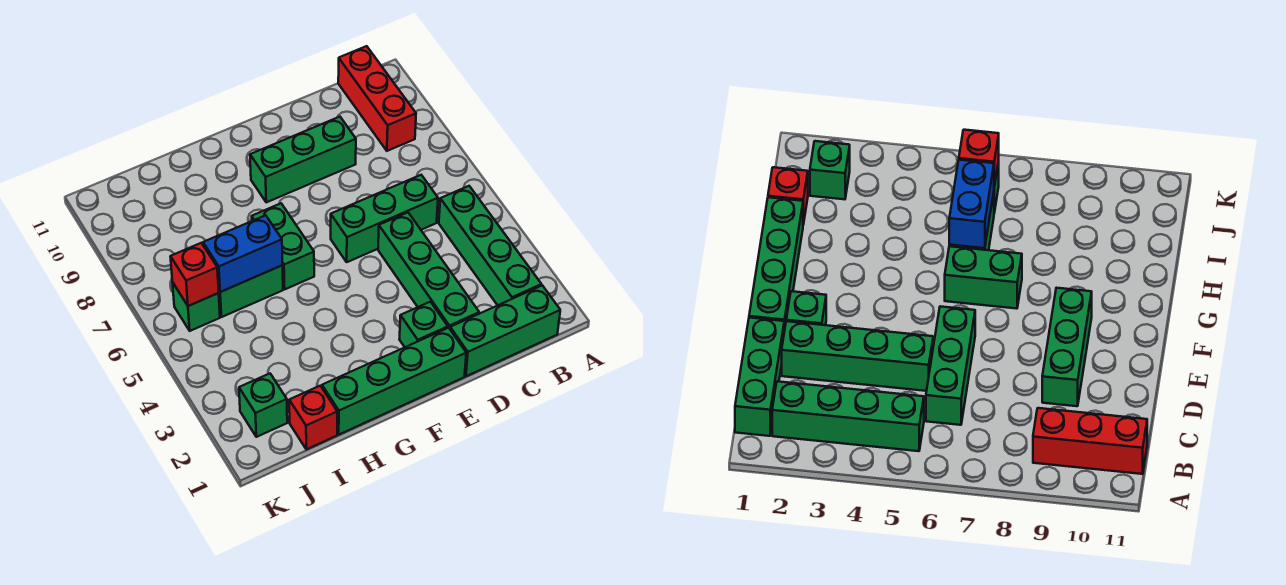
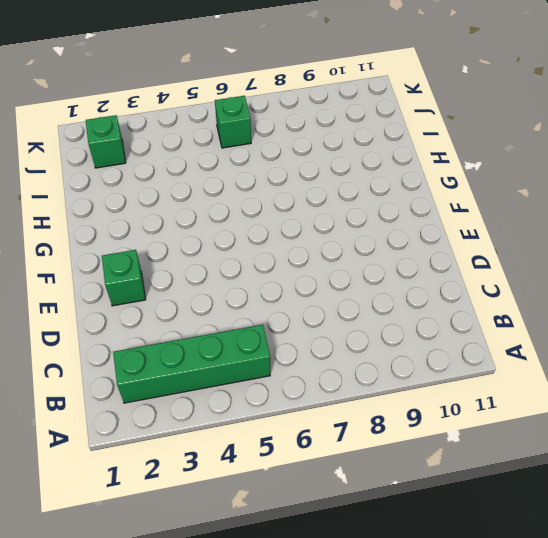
none -> green brick B1:D1 level 1
none -> red brick B9:B11 level 1
none -> green brick C6:E6 level 1

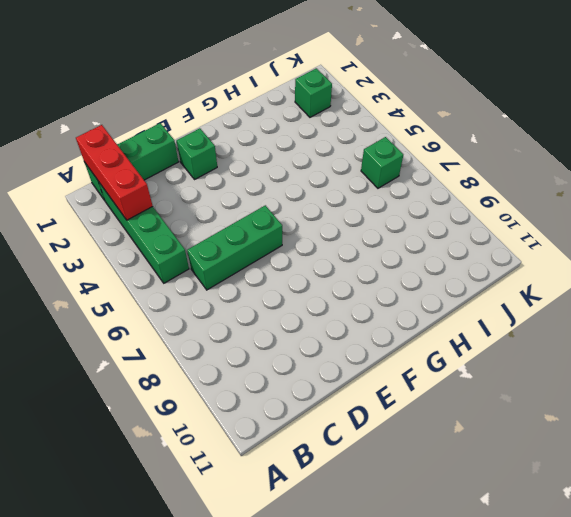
red brick B1:B3 level 2 -> red brick B9:B11 level 1
none -> green brick D2:D5 level 1
none -> green brick D9:F9 level 1
none -> green brick E1:H1 level 1

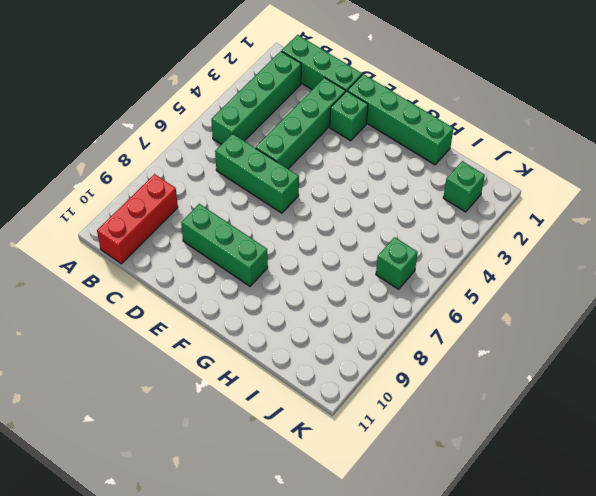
none -> green brick G6:G7 level 1
none -> green brick H6:I6 level 1
none -> red brick I1 level 1

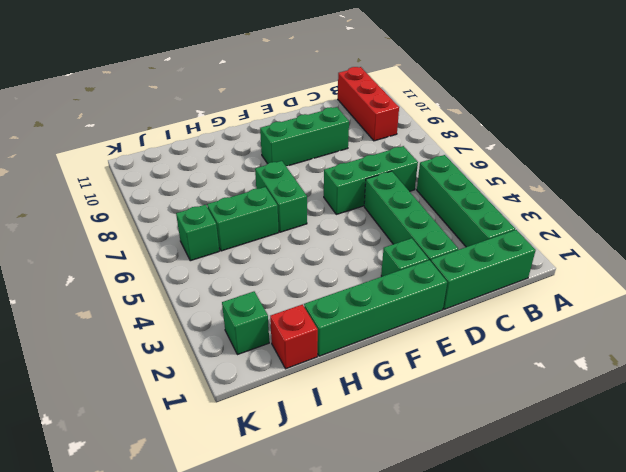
none -> blue brick H6:I6 level 2
none -> red brick J6 level 2

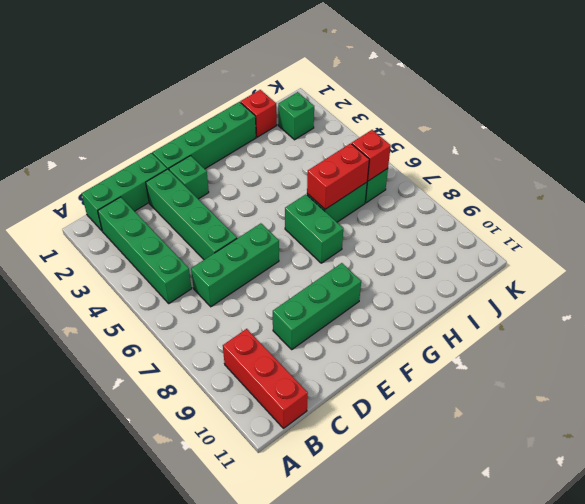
red brick H6:I6 level 2 -> blue brick H6:I6 level 2

